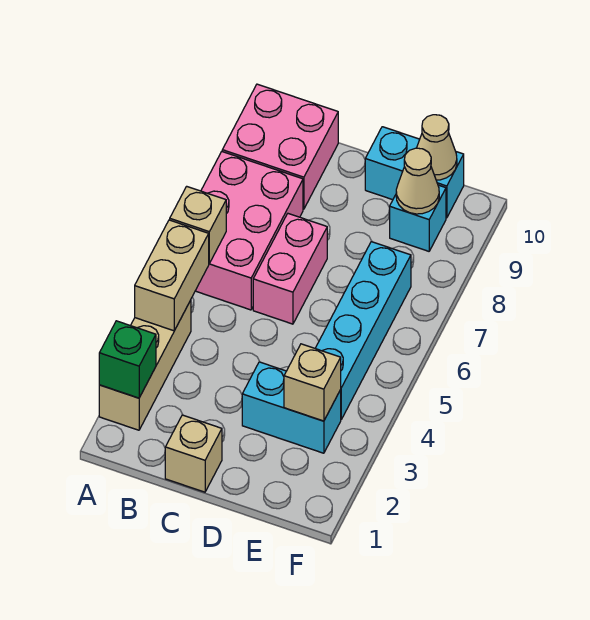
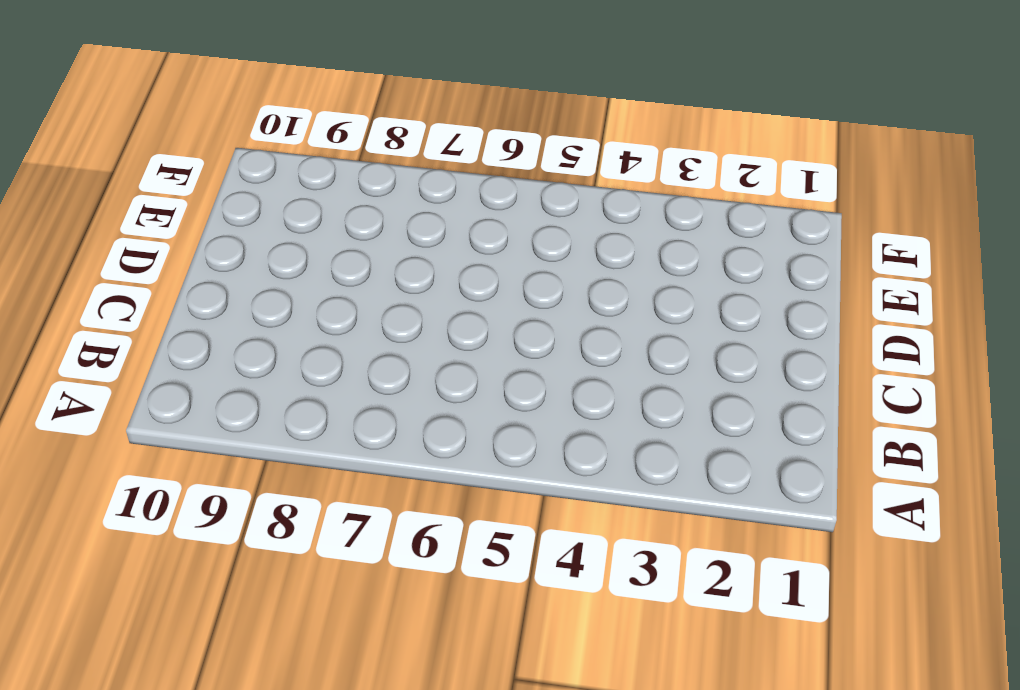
none -> tan brick A2:A4 level 1
none -> pink brick A6:B8 level 1
none -> pink brick A9:B10 level 1

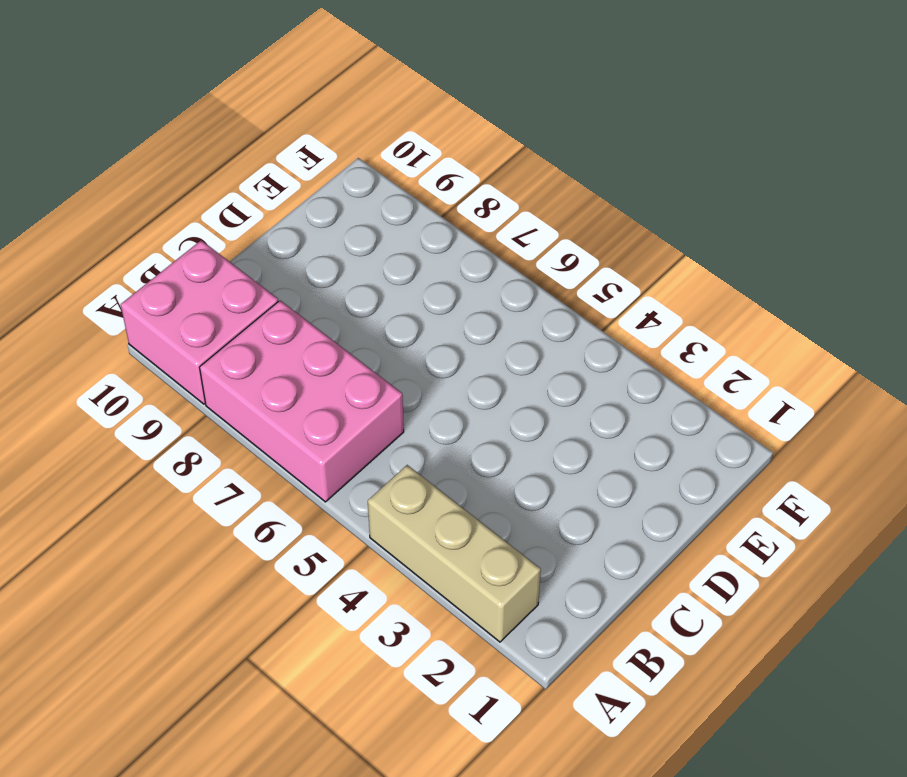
none -> tan brick C1 level 1
none -> pink brick C6:C7 level 1
none -> cyan brick D3:E3 level 1

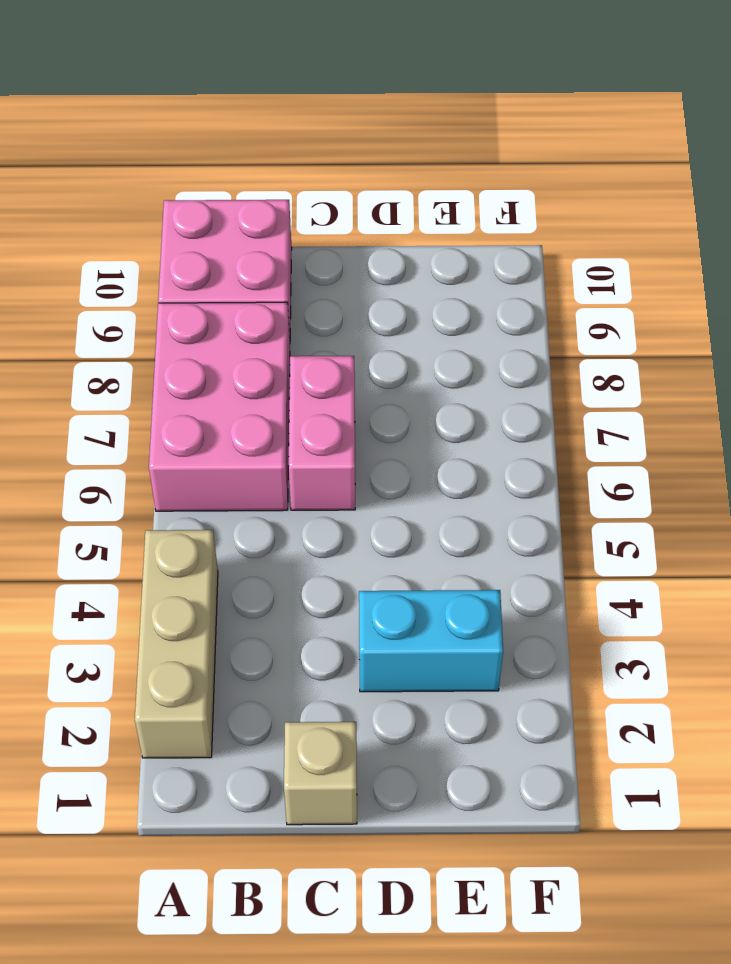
none -> cyan brick D10:E10 level 1
none -> cyan brick E4:E7 level 1
none -> cyan brick E9 level 1

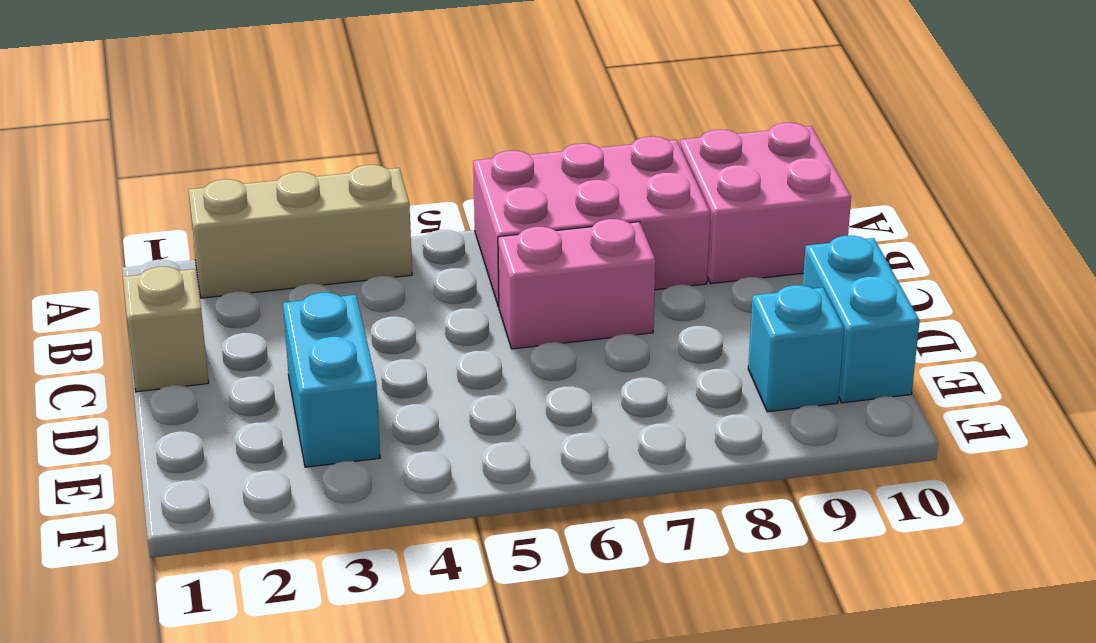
none -> cyan brick E4:E7 level 1
none -> green brick A2 level 2
none -> tan brick A4:A5 level 2

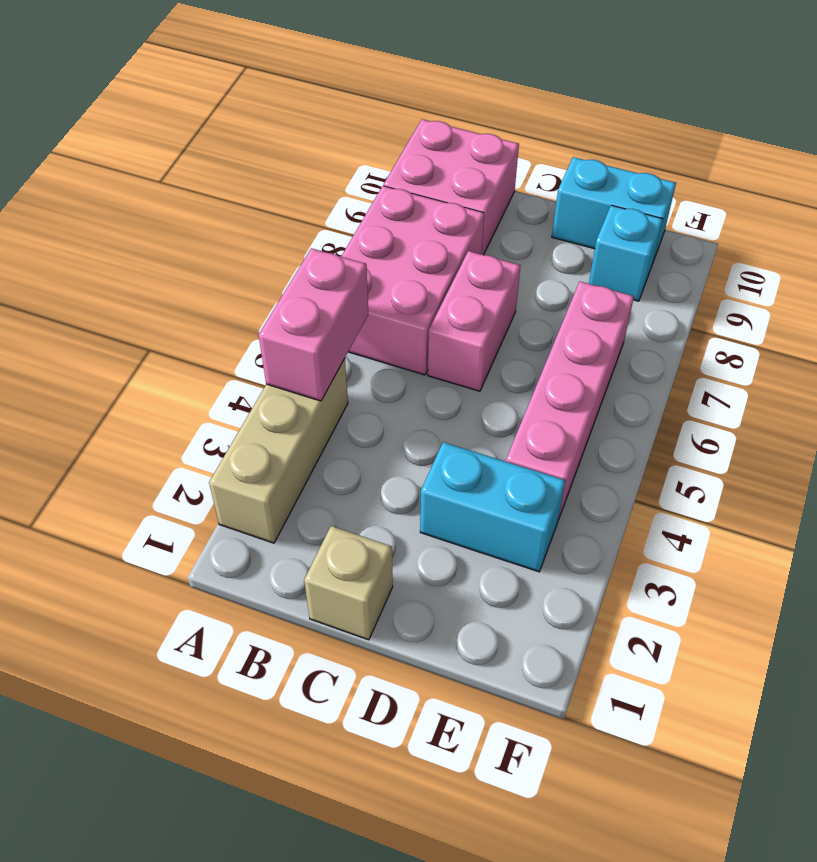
pink brick A4:A5 level 2 -> tan brick A4:A5 level 2
pink brick E4:E7 level 1 -> cyan brick E4:E7 level 1
none -> green brick A2 level 2
none -> tan brick A6 level 2
none -> tan brick E3 level 2

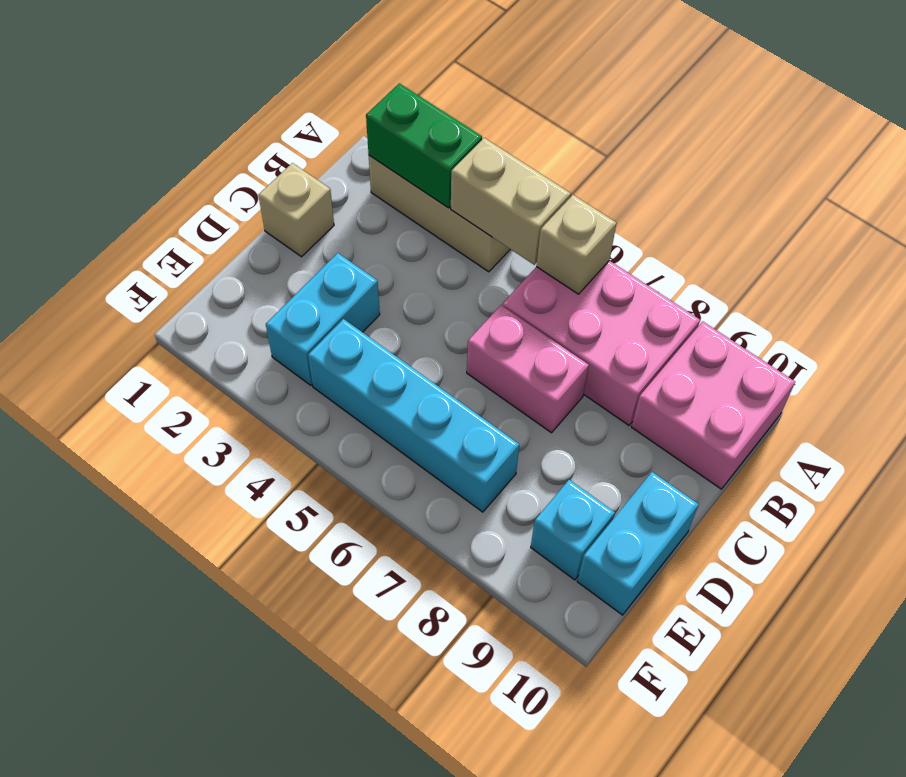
green brick A2:A3 level 2 -> green brick A2 level 2
none -> tan brick E3 level 2
none -> tan cone E9 level 2
none -> tan cone E10 level 2

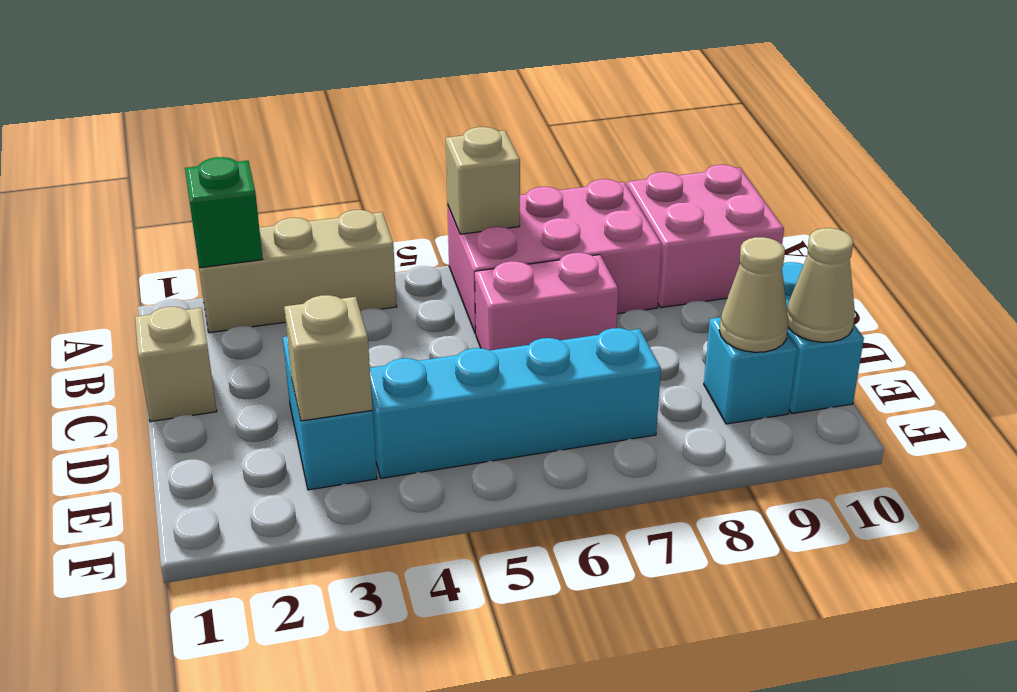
none -> tan brick A4:A5 level 2

